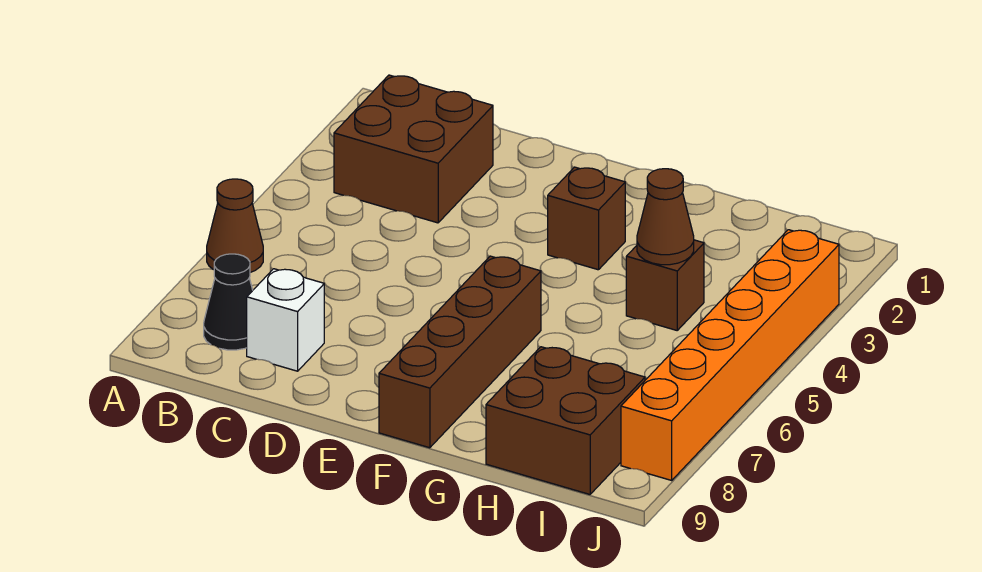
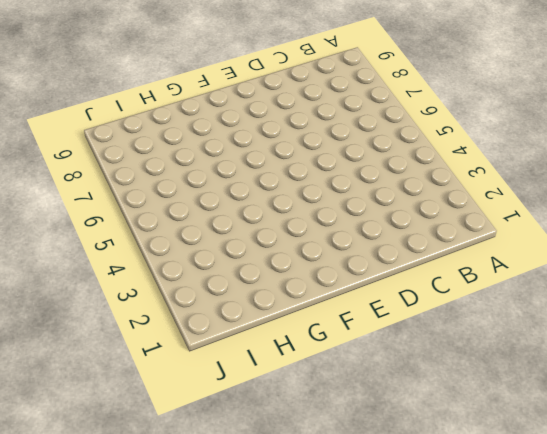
none -> brown cone A6 level 1
none -> brown brick B2:C3 level 1

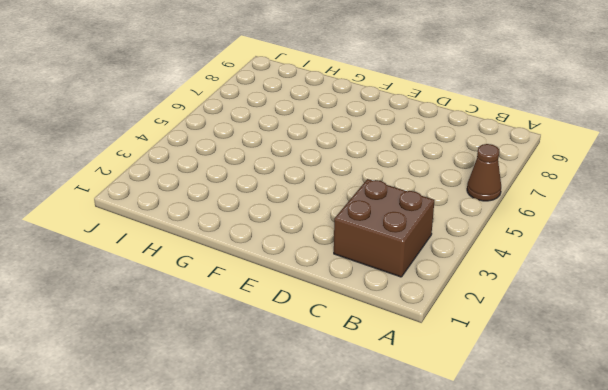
none -> black cone B8 level 1
none -> white brick C8 level 1

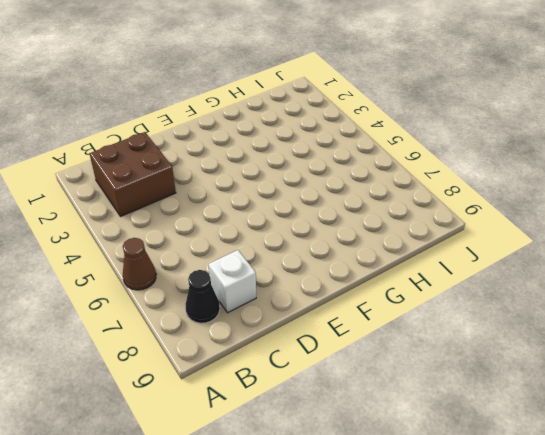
none -> brown brick F3 level 1
none -> brown brick F6:F9 level 1

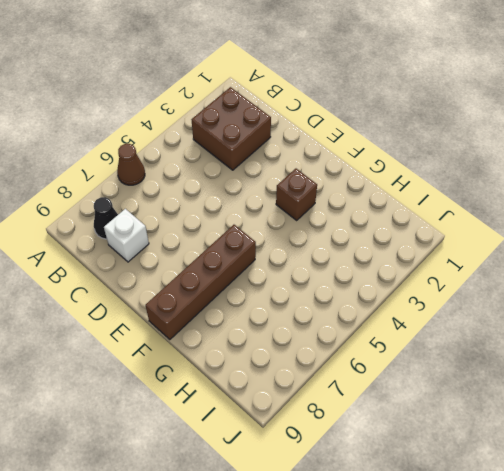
none -> brown brick H4 level 1
none -> brown brick H8:I9 level 1

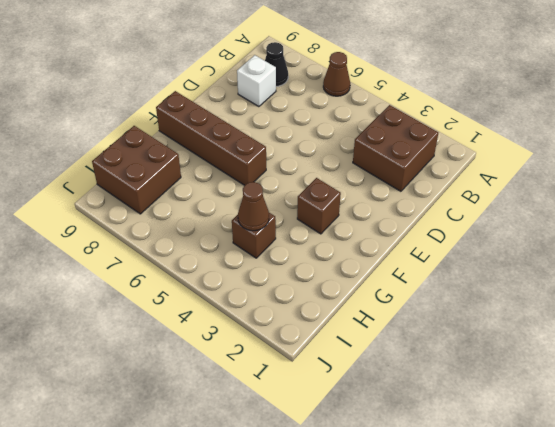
none -> orange brick J3:J8 level 1

